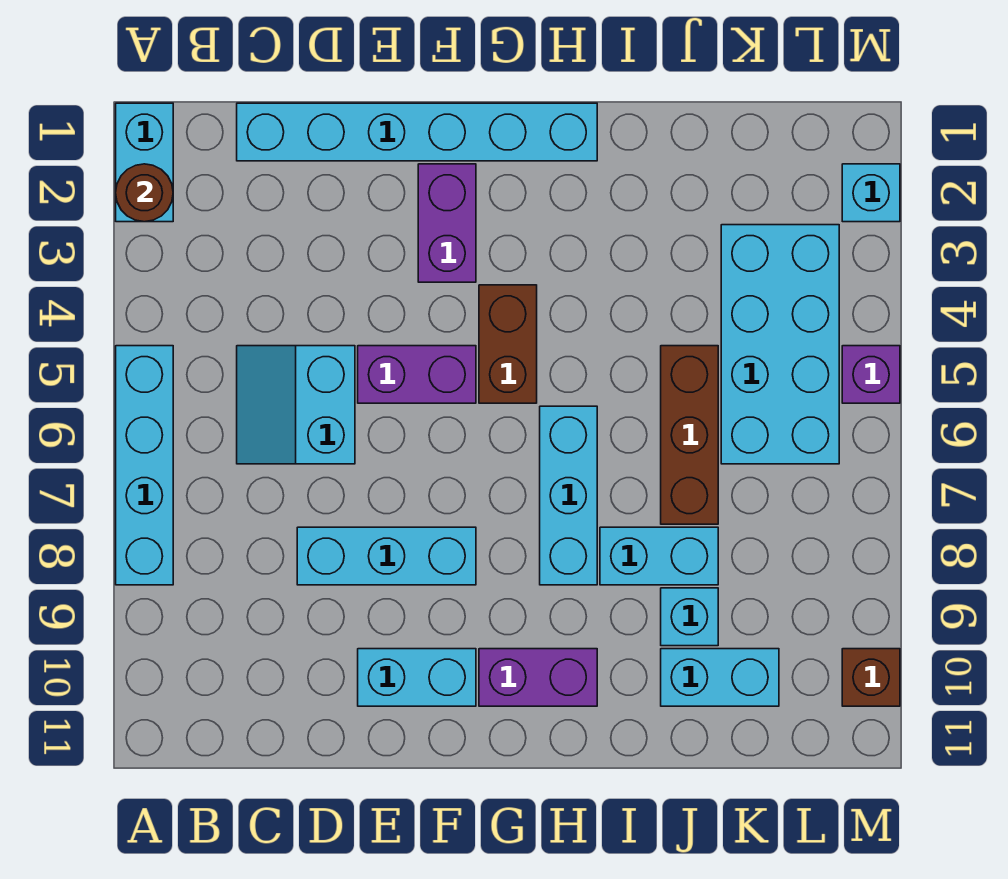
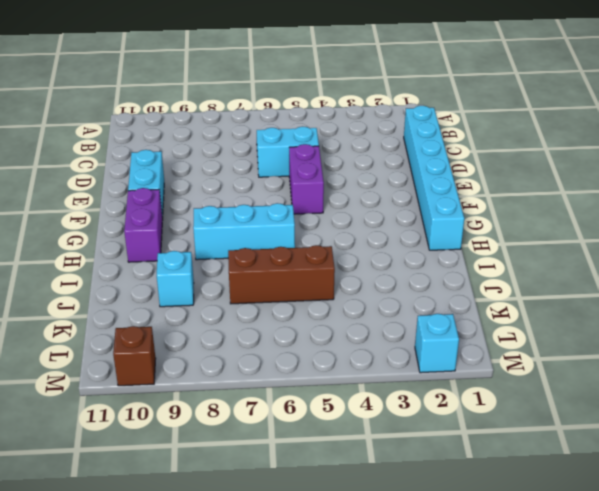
none -> cyan brick A1:A2 level 1
none -> cyan brick A5:A8 level 1
none -> cyan brick D8:F8 level 1

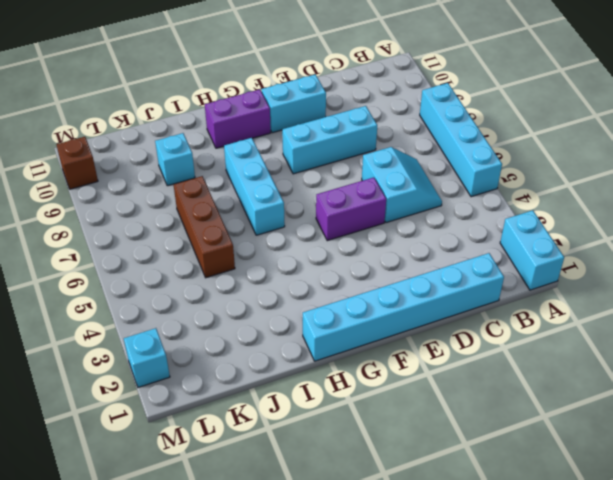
none -> purple brick F2:F3 level 1
none -> brown brick G4:G5 level 1
none -> cyan brick I8:J8 level 1

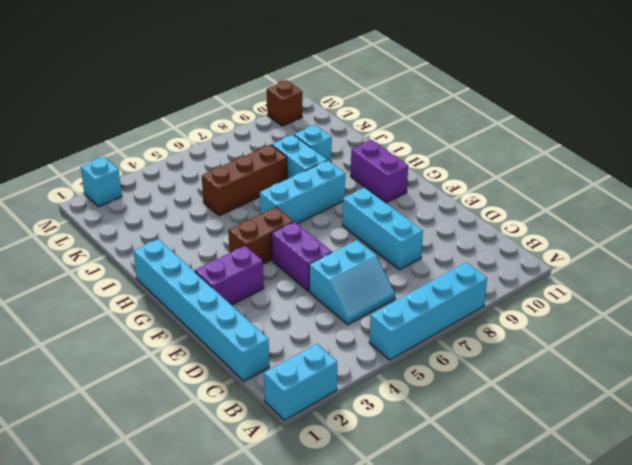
none -> cyan brick E10:F10 level 1
none -> cyan brick J10:K10 level 1
none -> cyan brick K3:L6 level 1

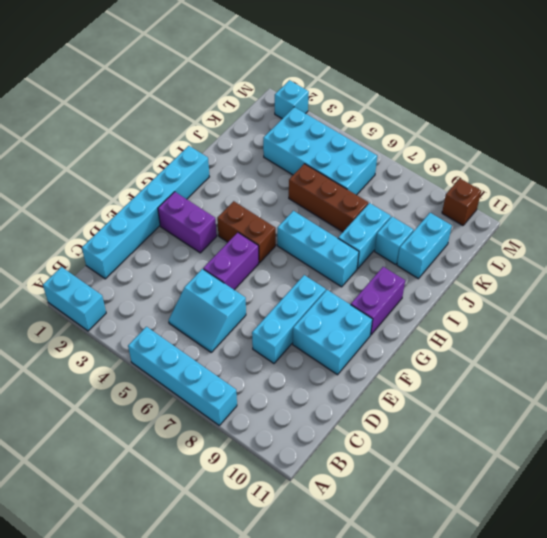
cyan brick E9:F10 level 1 -> cyan brick E10:F10 level 1
none -> purple brick M5 level 1
none -> brown round brick A2 level 2

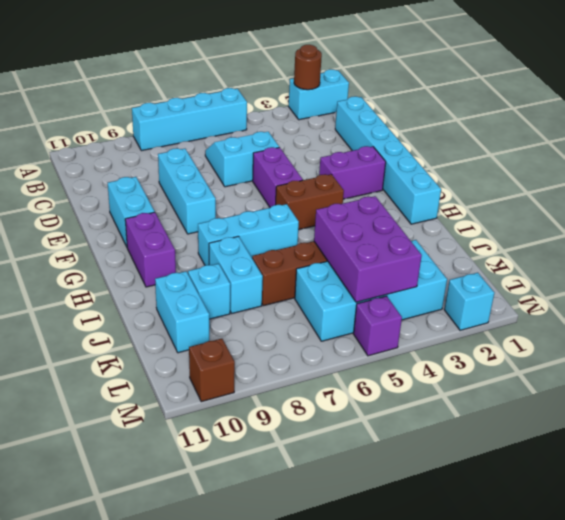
purple brick J4:L5 level 2 -> none

